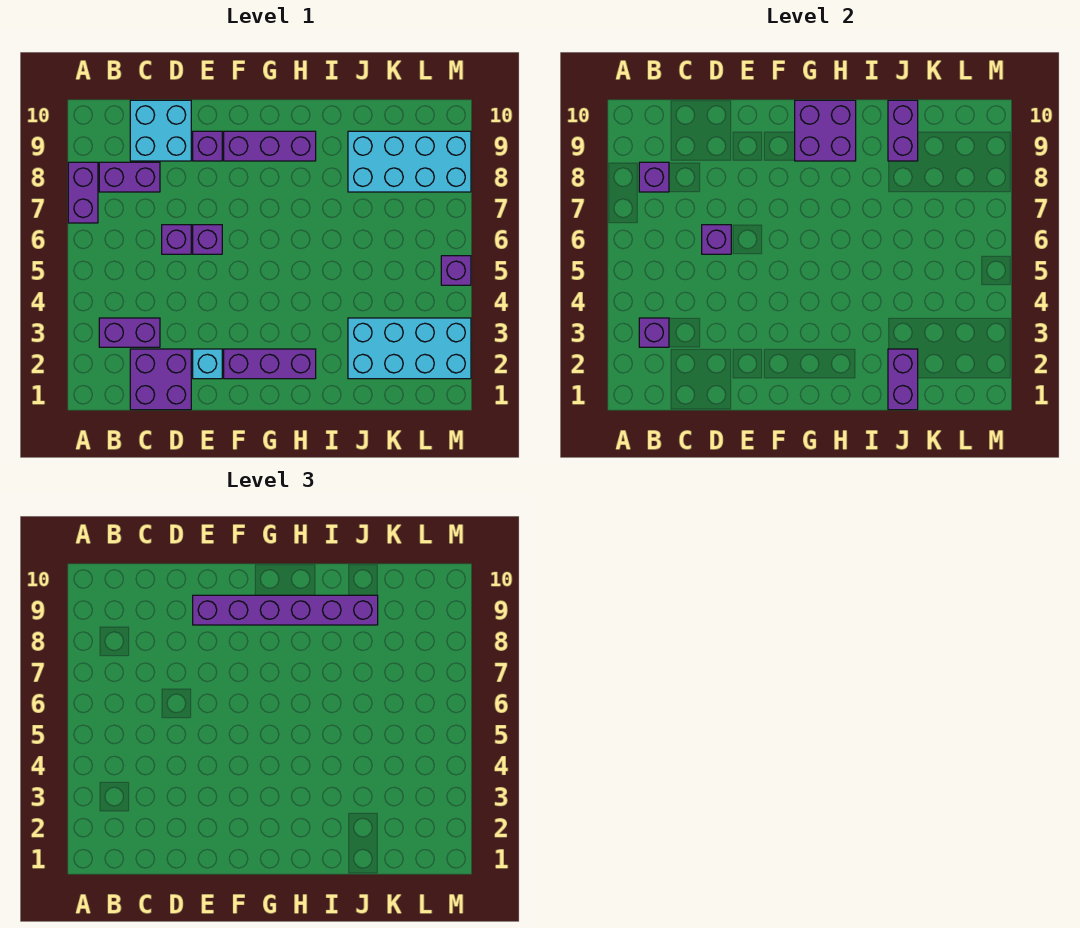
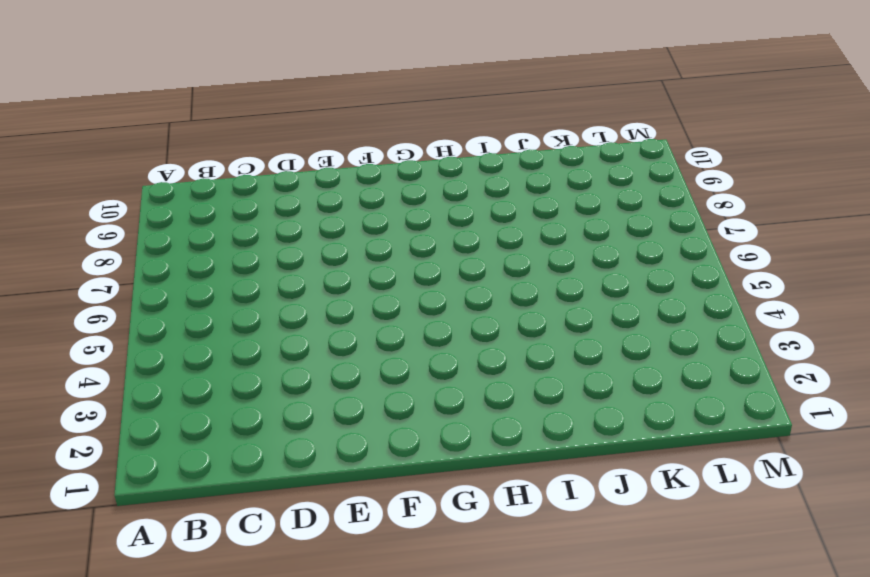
none -> purple brick A7:A8 level 1
none -> purple brick B3:C3 level 1
none -> purple brick B8:C8 level 1

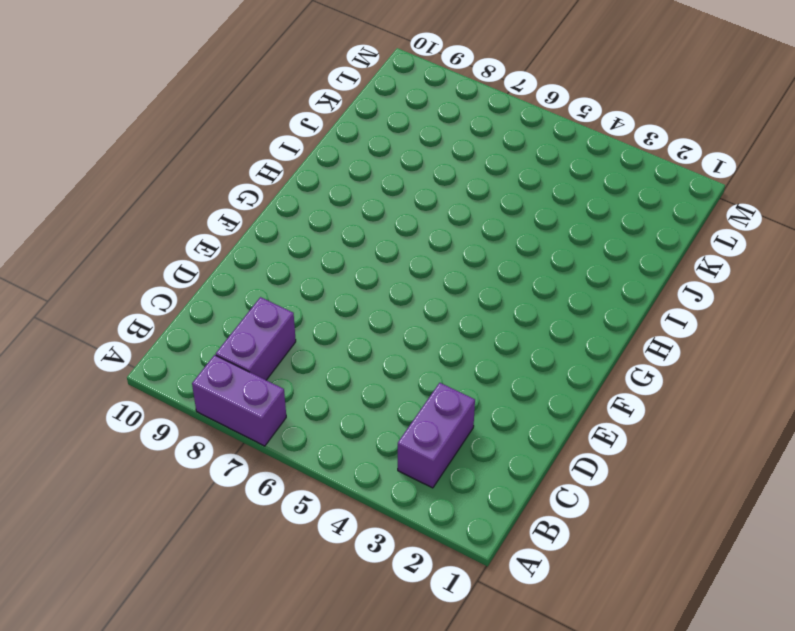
none -> purple brick C1:D2 level 1
none -> cyan brick C9:D10 level 1
none -> purple brick D6 level 1

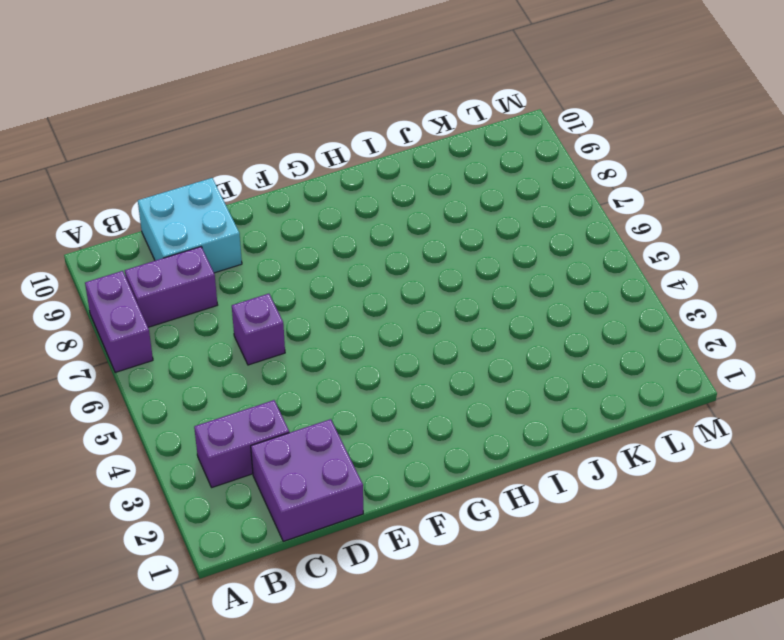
none -> cyan brick E2 level 1
none -> purple brick E6 level 1
none -> purple brick E9 level 1

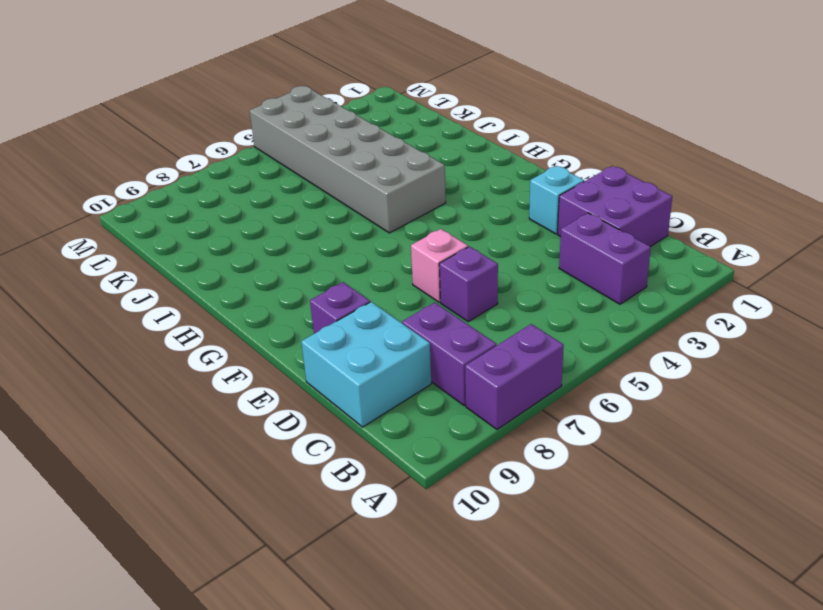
pink brick E6 level 1 -> purple brick E6 level 1
grey brick H4:M5 level 1 -> purple brick M5 level 1
none -> purple brick F2:H2 level 1
none -> purple brick F9:H9 level 1
none -> cyan brick J2:M3 level 1

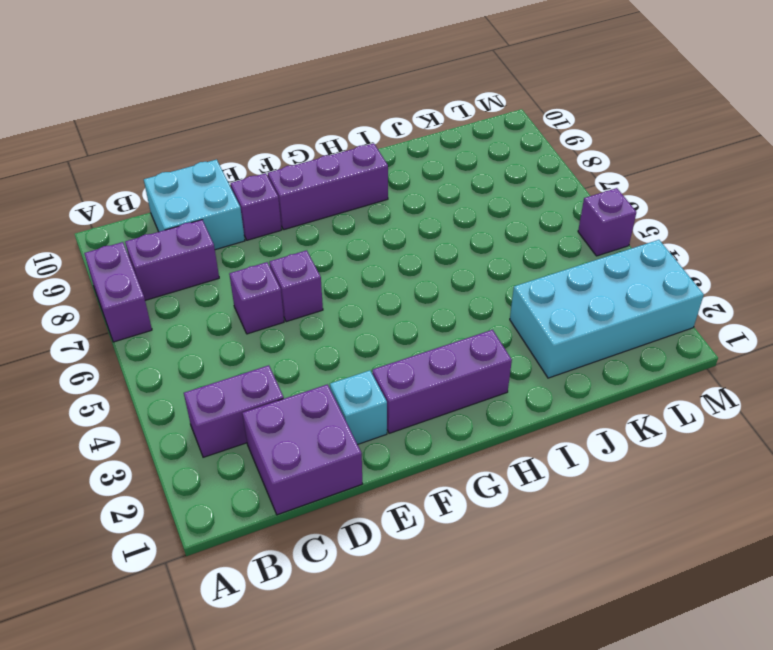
none -> cyan brick J8:M9 level 1
none -> purple brick B3 level 2
none -> purple brick B8 level 2

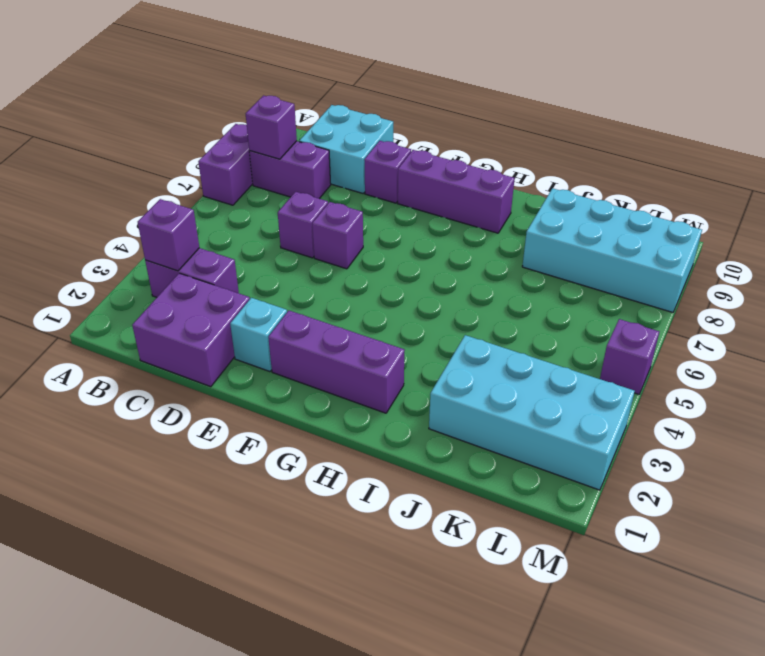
none -> purple brick D6 level 2
none -> purple brick G9:H10 level 2
none -> purple brick J1:J2 level 2

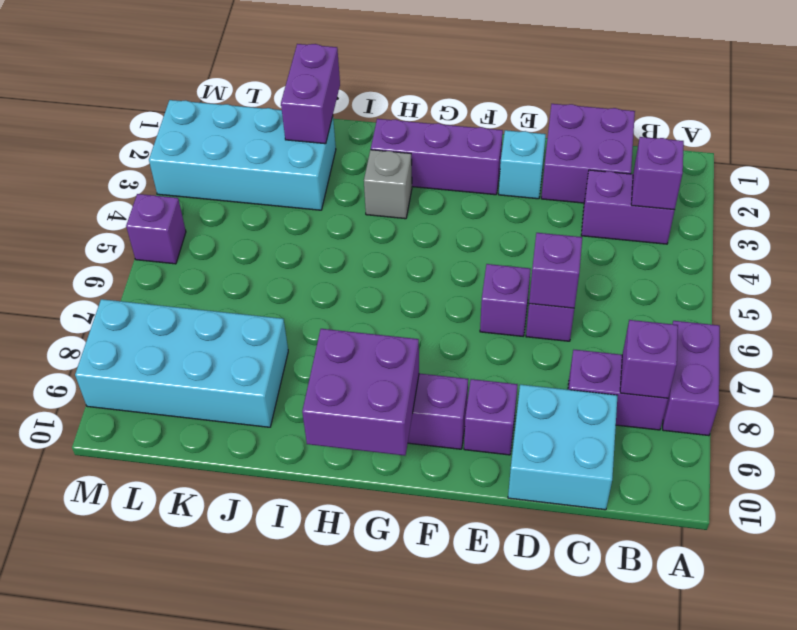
grey brick H3 level 1 -> none
none -> purple brick J9:J10 level 2
none -> purple brick E9:J9 level 3

